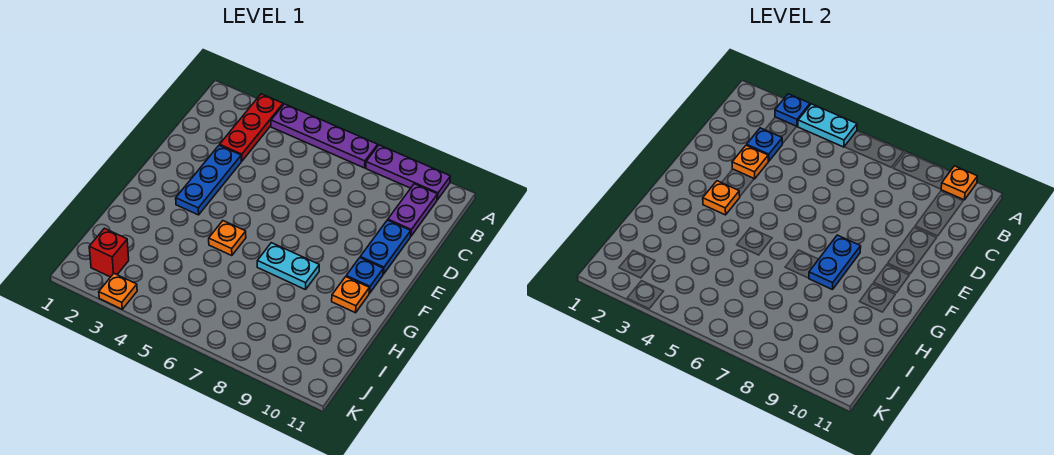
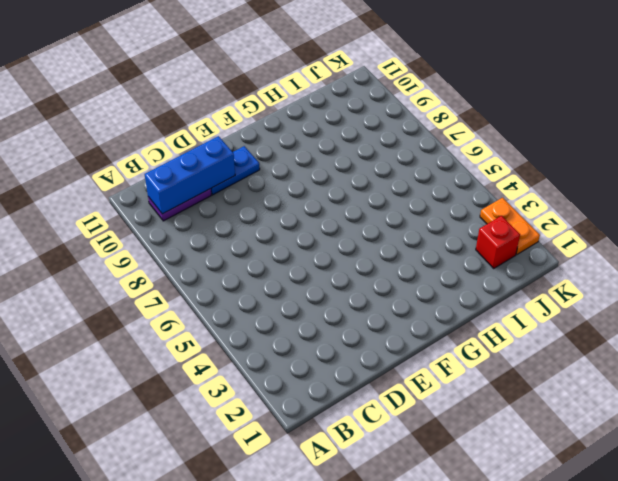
blue brick B10:D10 level 2 -> none
orange plate K2:K3 level 1 -> orange plate K3 level 1
none -> red plate A3:C3 level 1
none -> purple plate A4:A7 level 1
none -> purple plate A8:A10 level 1

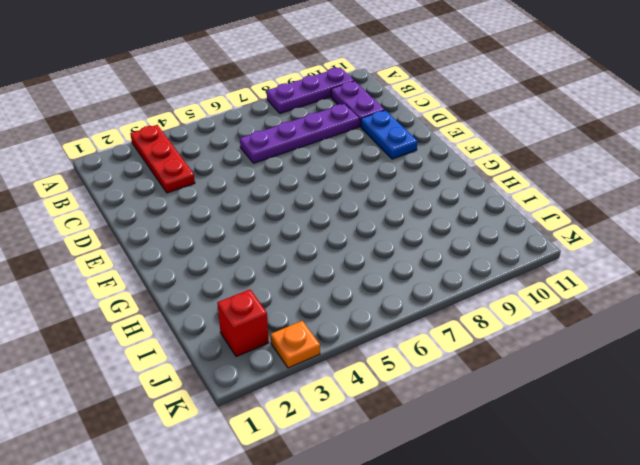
purple plate C6:C9 level 1 -> purple plate A4:A7 level 1
none -> blue plate D3:F3 level 1
none -> blue plate F10 level 1
none -> orange plate G5 level 1

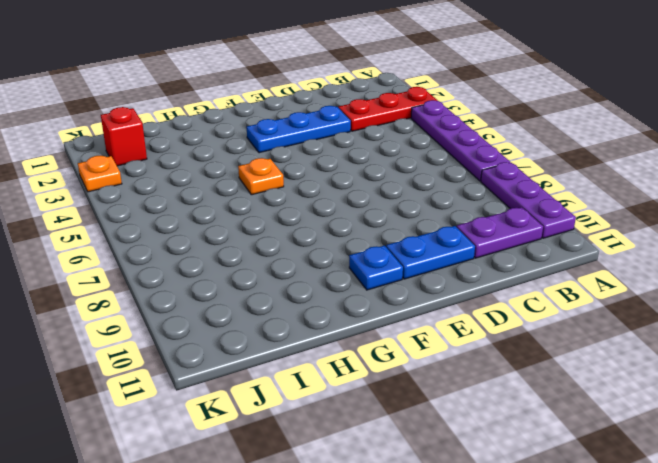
none -> cyan plate G7:G8 level 1
none -> orange plate G10 level 1
none -> blue plate A3 level 2

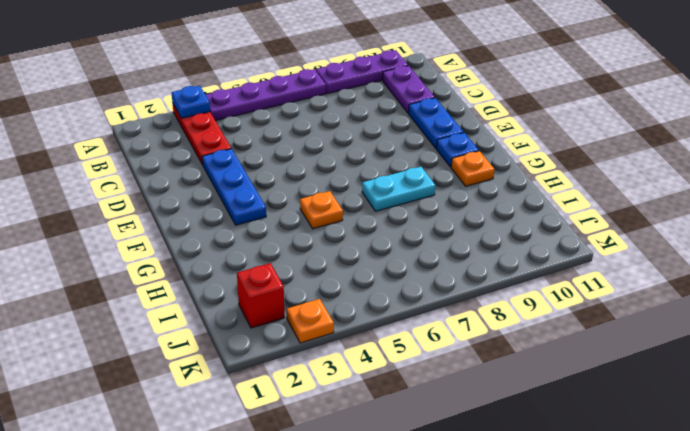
none -> cyan plate A4:A5 level 2
none -> orange plate A10 level 2
none -> blue plate C3 level 2

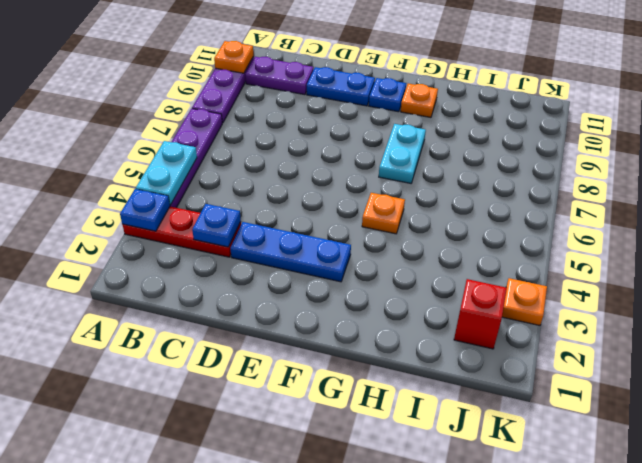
none -> orange plate D3 level 2
none -> orange plate F3 level 2
none -> blue plate F8:G8 level 2

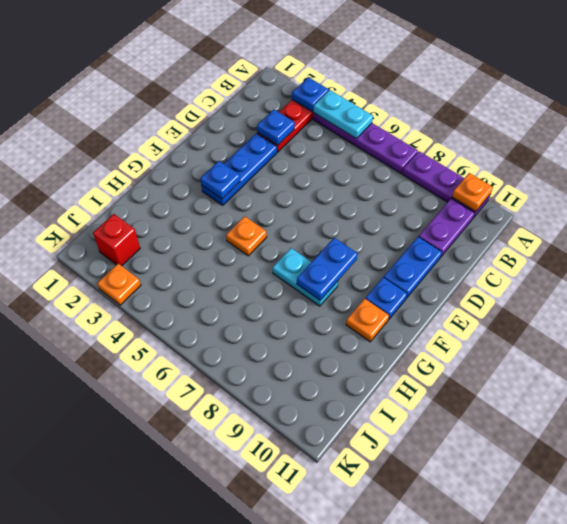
blue plate F3 level 2 -> orange plate F3 level 2
none -> orange plate D3 level 2

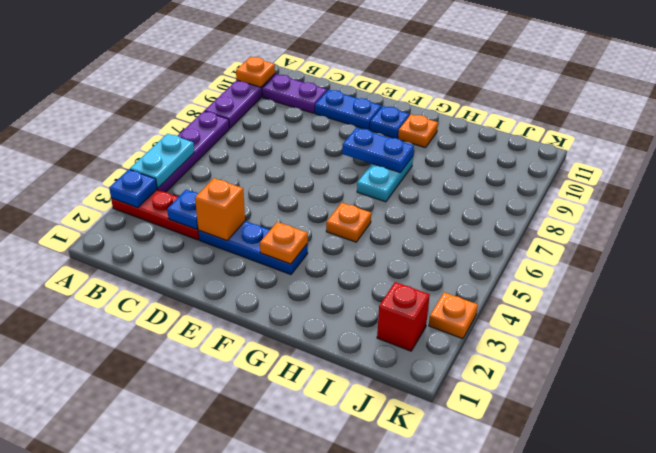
orange brick D3 level 2 -> orange plate D3 level 2

